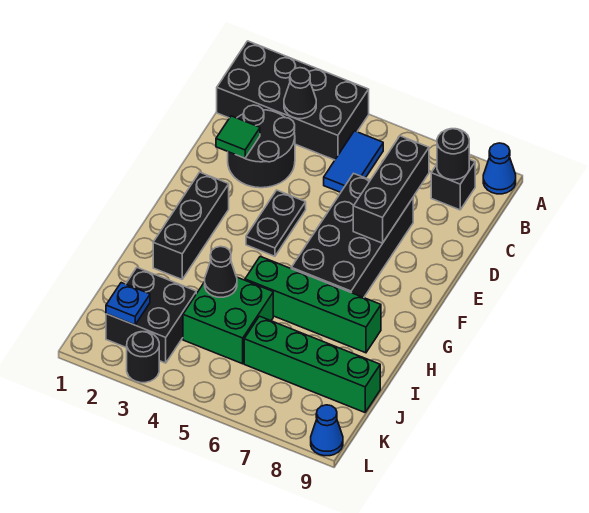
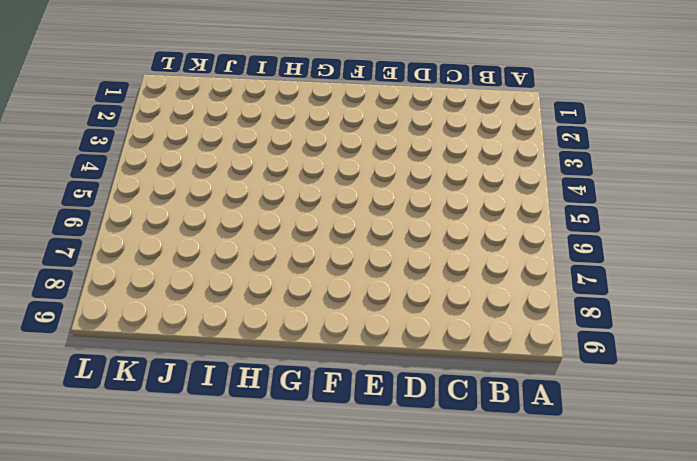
none -> black brick A1:B4 level 1
none -> blue cone A9 level 1
none -> blue tile B5:C5 level 1

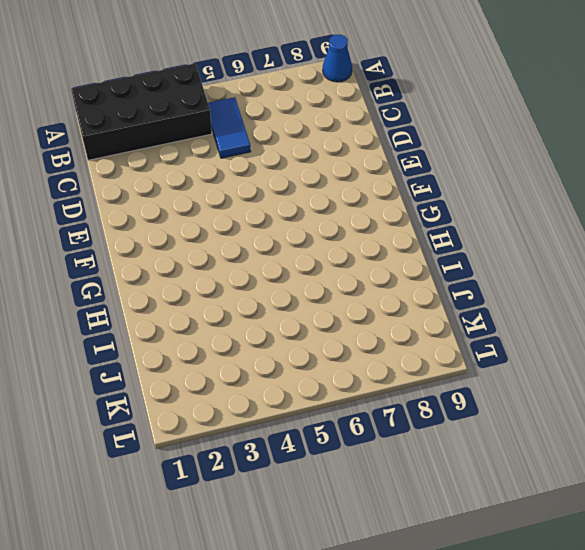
none -> black brick B8 level 1
none -> black round brick C2:D3 level 1
none -> black brick D6:G7 level 1

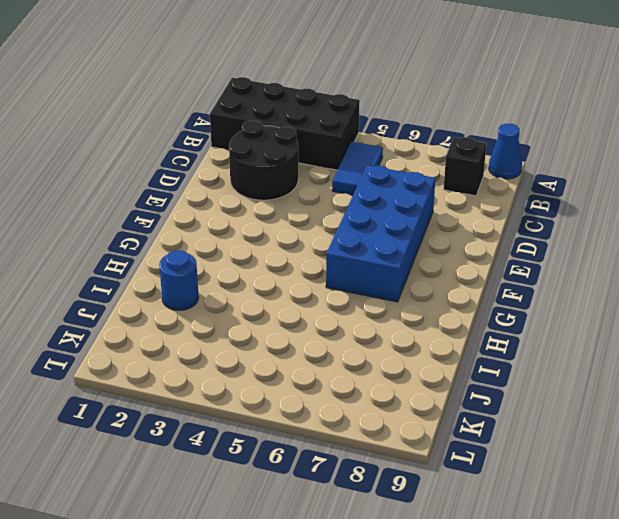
blue brick D6:G7 level 1 -> black brick D6:G7 level 1
blue round brick I2 level 1 -> none
none -> black plate E4:F4 level 1
none -> black brick F2:H2 level 1
none -> green brick H5:H8 level 1

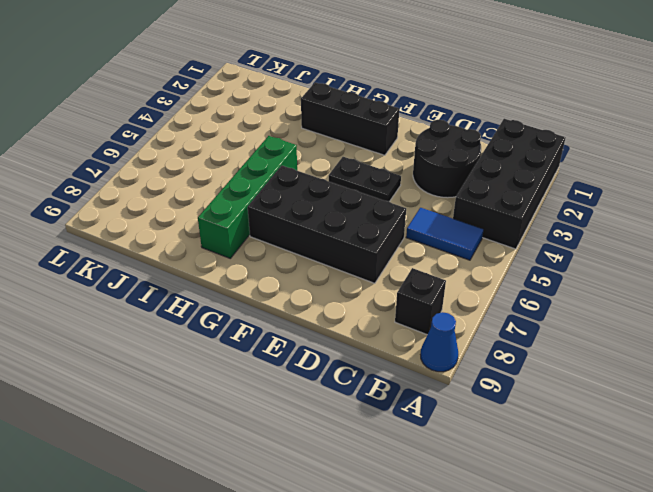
none -> green brick I4:J5 level 1
none -> black brick J2:K3 level 1
none -> green brick J6:J9 level 1

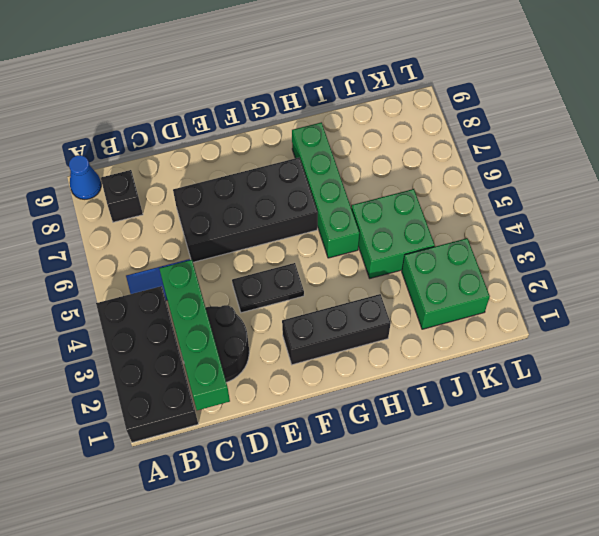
green brick C1:C4 level 2 -> green brick J6:J9 level 1
green brick J2:K3 level 1 -> black brick J2:K3 level 1
none -> black round brick L3 level 1
none -> blue cone L9 level 1
none -> black cone B3 level 2

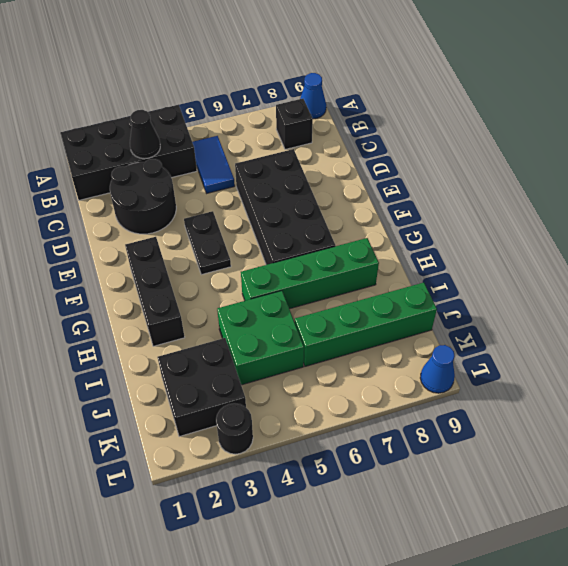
none -> black round brick B8 level 2
none -> black brick C7:E7 level 2
none -> green tile D2 level 2

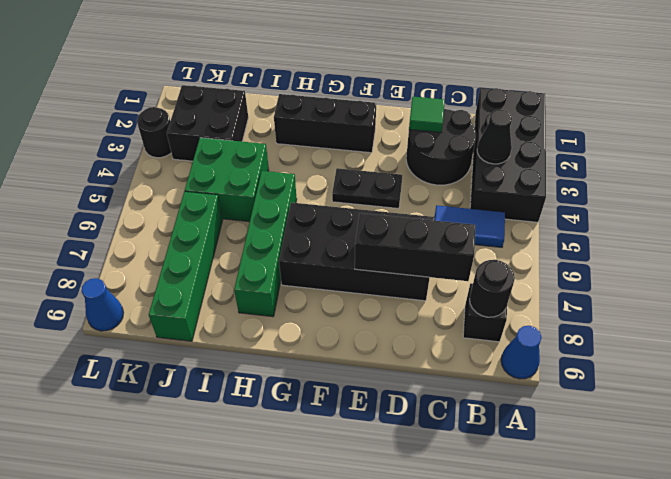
none -> black cone I4 level 2
none -> blue plate K2 level 2

